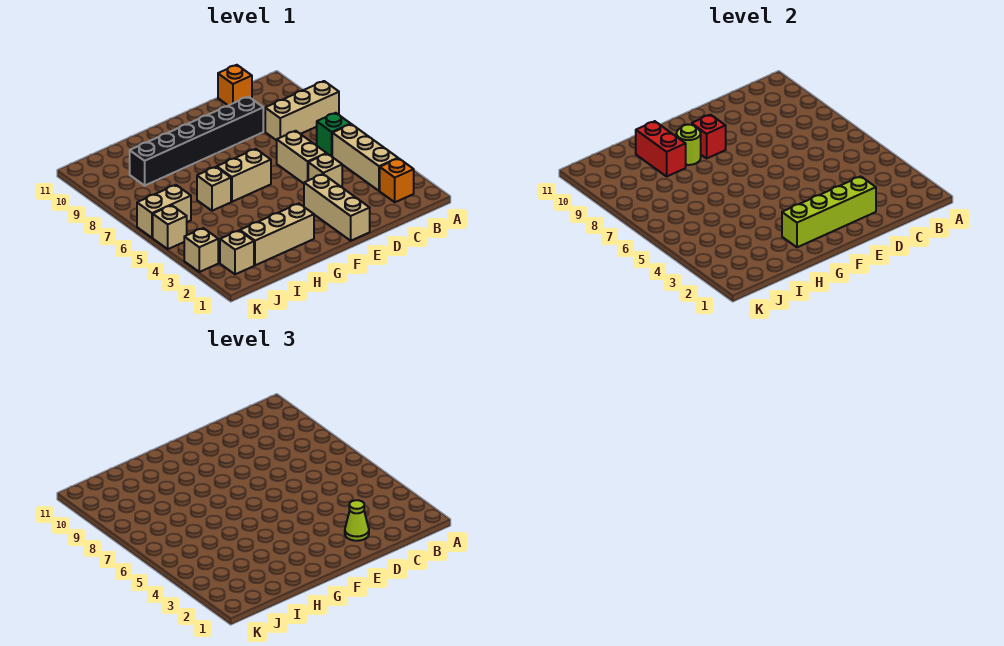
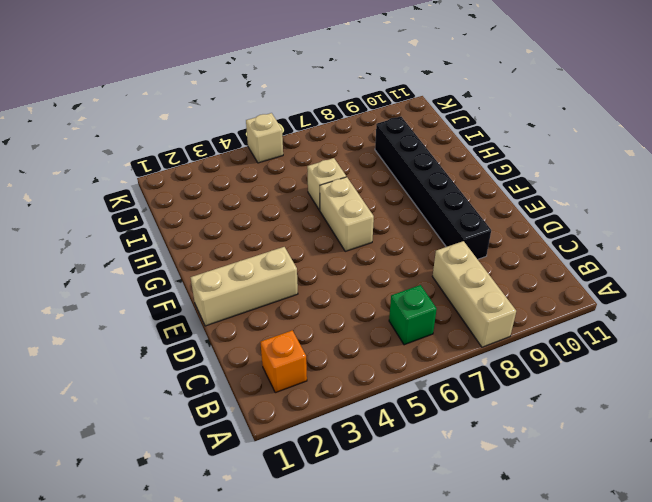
none -> tan brick B3:B5 level 1
none -> orange brick C11 level 1
none -> tan brick D4 level 1

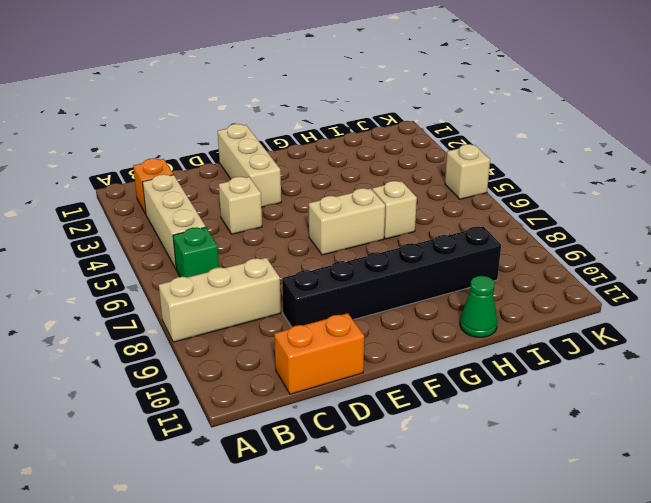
orange brick C11:D11 level 1 -> orange brick C11 level 1
green cone H11 level 1 -> none
none -> tan brick D5:D6 level 1
none -> tan brick G2:I2 level 1
none -> tan brick J2 level 1

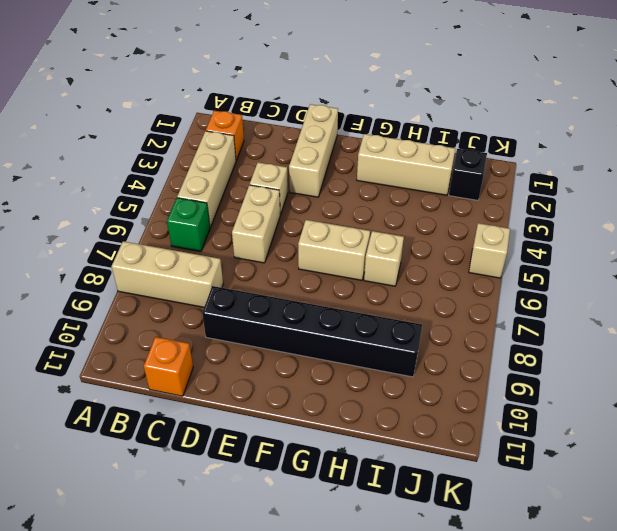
black brick J2 level 1 -> tan brick J2 level 1
none -> tan brick J6:K6 level 1
none -> tan brick K3 level 1
none -> lime brick D2:G2 level 2

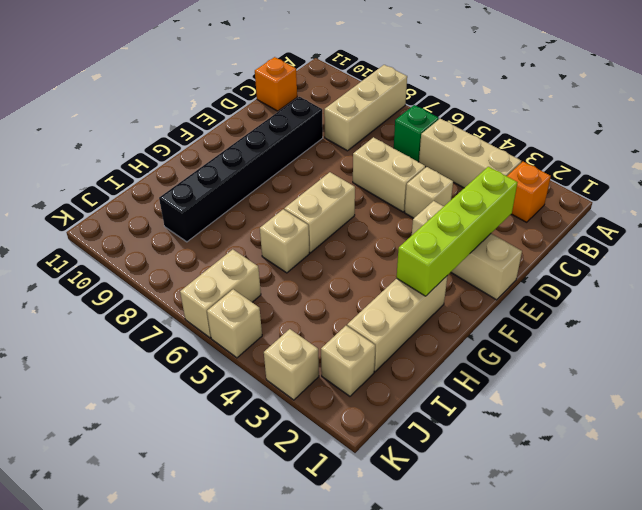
none -> red brick F9 level 2
none -> lime round brick G9 level 2
none -> red brick H9:H10 level 2

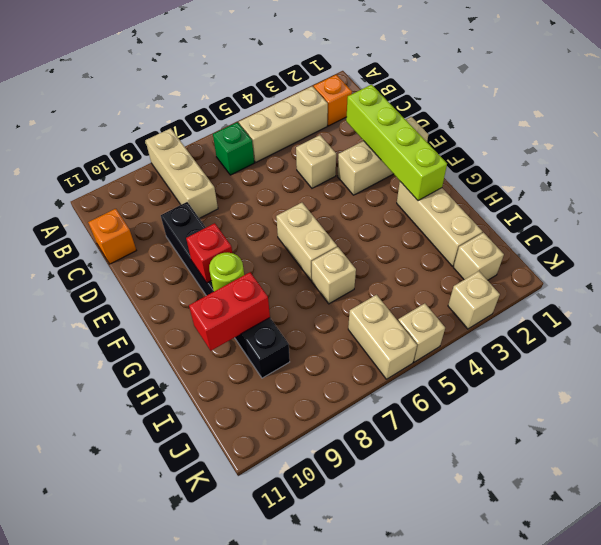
none -> tan brick D5:D6 level 1
none -> lime cone D2 level 3

